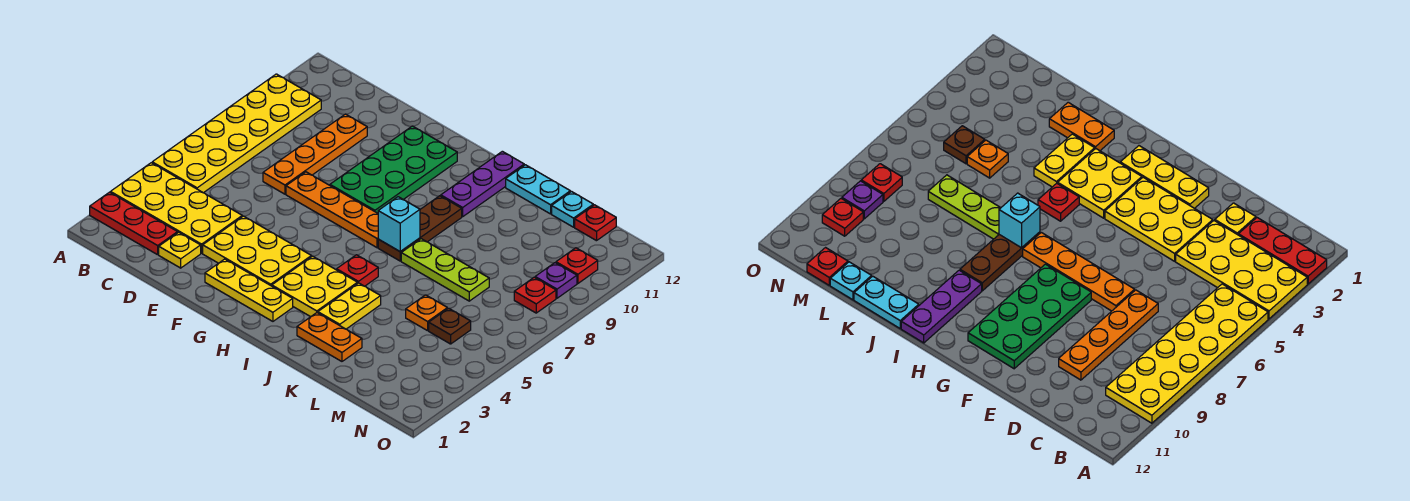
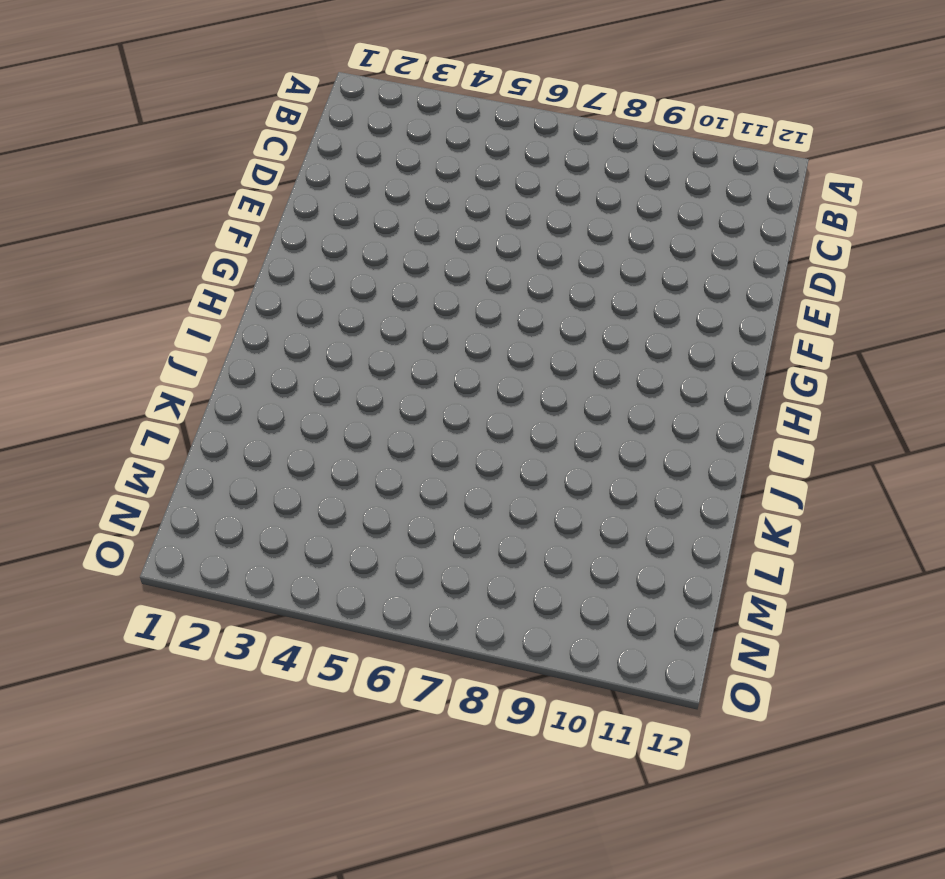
none -> red plate A2:C2 level 1
none -> yellow plate A3:D4 level 1
none -> yellow plate A5:B10 level 1

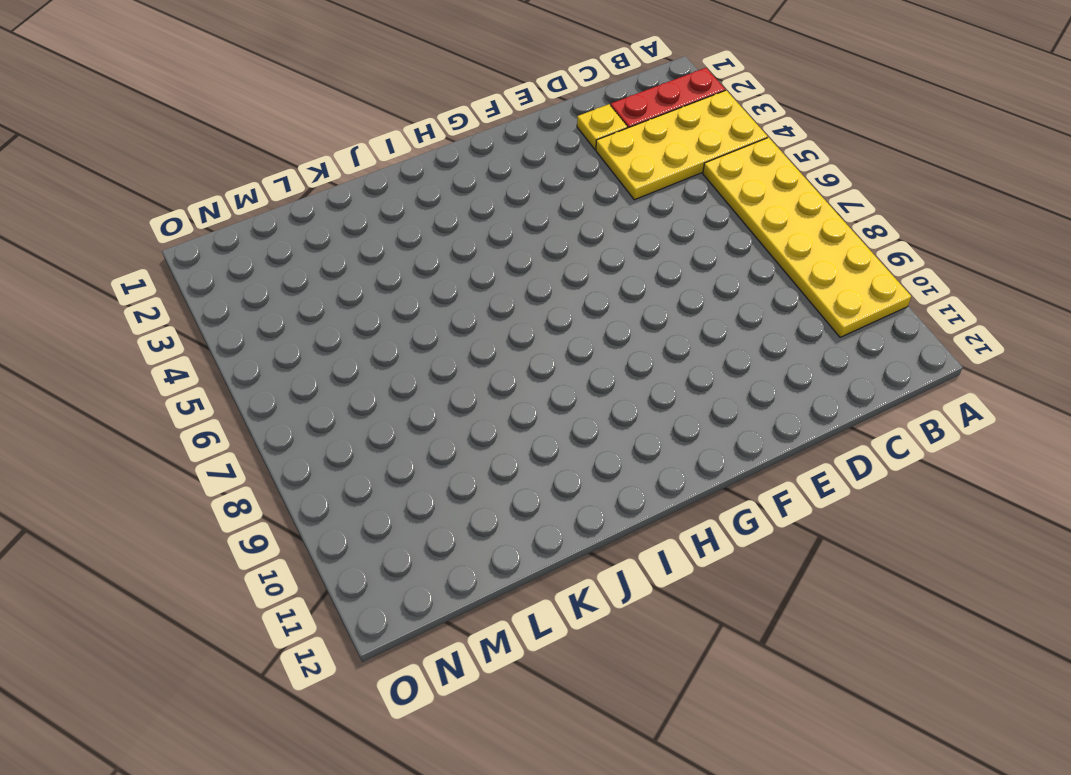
none -> orange plate D7:D10 level 1
none -> yellow plate E3:G4 level 1
none -> orange plate E7:H7 level 1

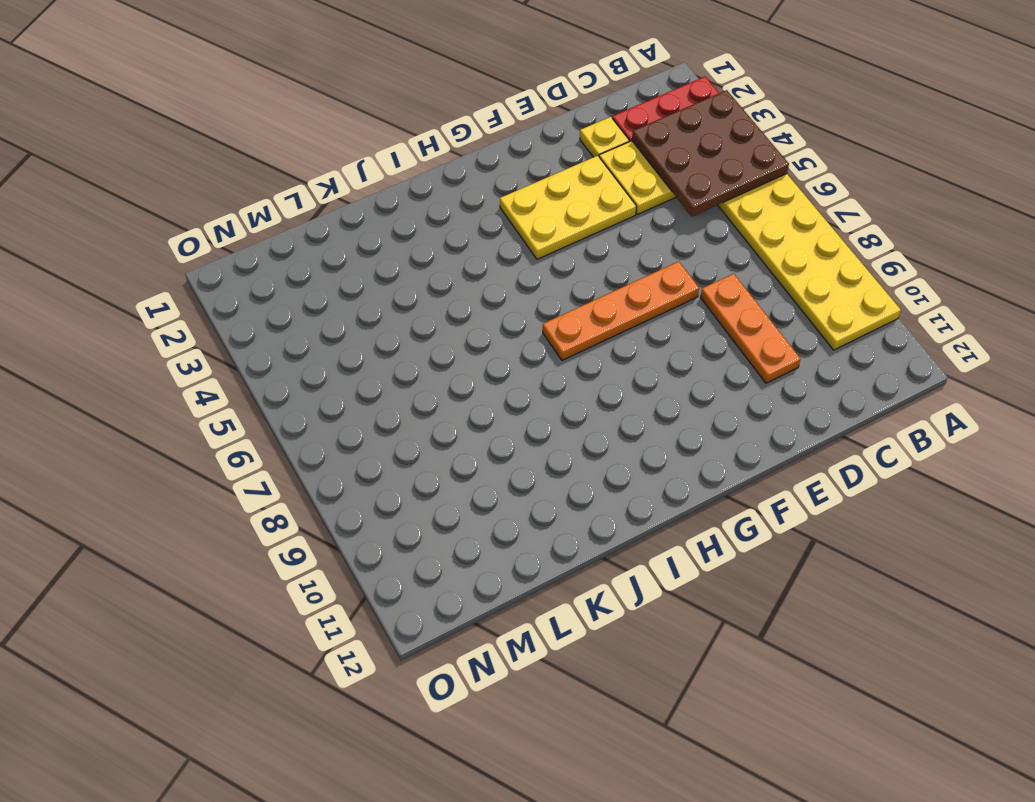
brown plate A3:C5 level 2 -> none
orange plate D8:D10 level 1 -> orange plate D7:D10 level 1
none -> yellow plate F2:H2 level 1
none -> green plate F8:G11 level 1
none -> yellow plate H3:I4 level 1

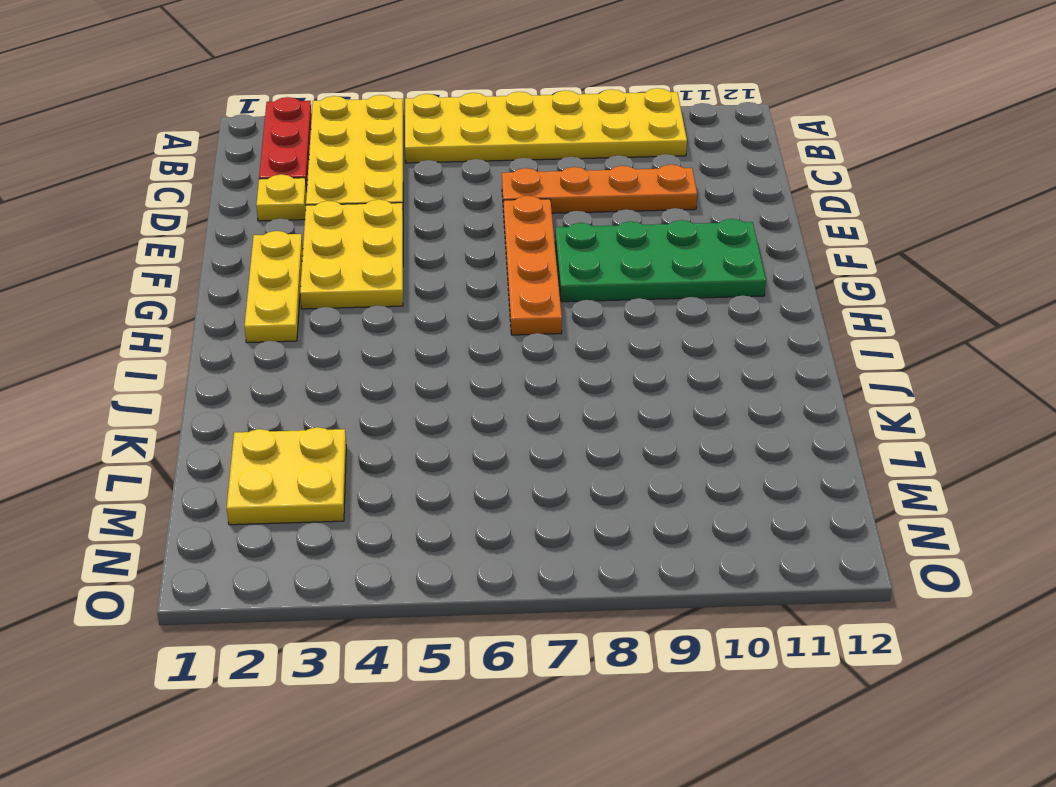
yellow plate L2:M3 level 1 -> yellow plate H3:I4 level 1
none -> red plate I5 level 1
none -> brown plate I7:I9 level 1
none -> purple plate I10:I12 level 1

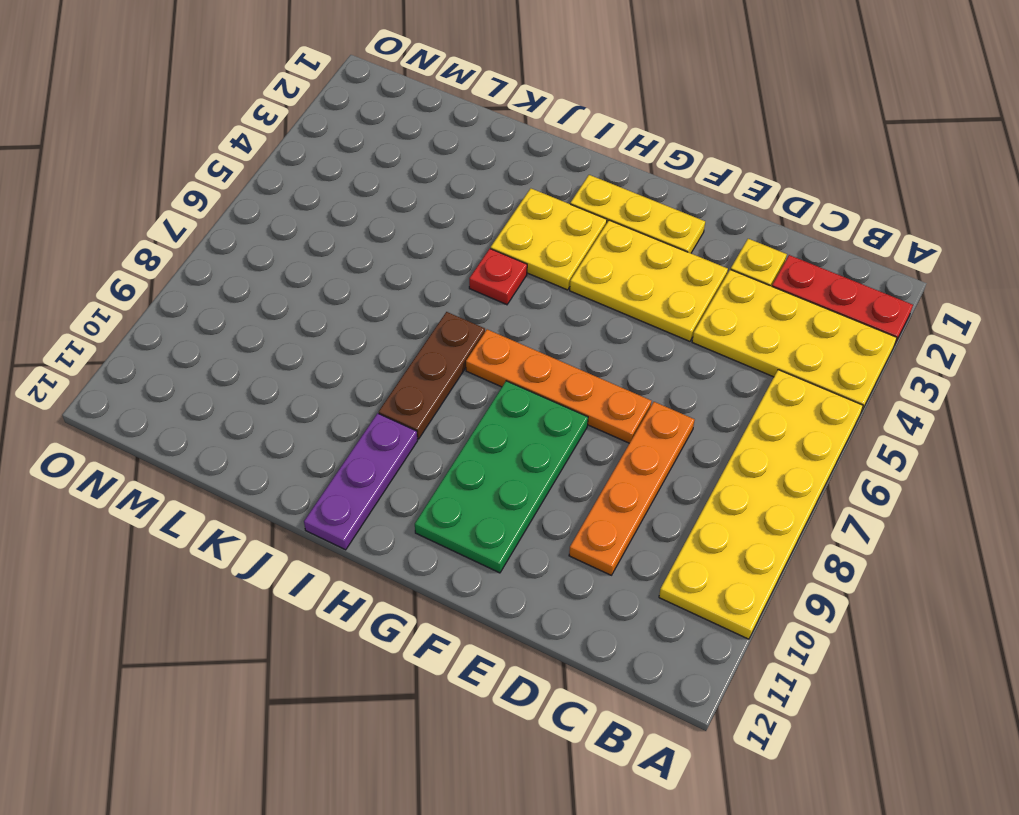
none -> orange plate J2:K2 level 1
none -> yellow plate J3:J4 level 1
none -> lime plate J7:L7 level 1

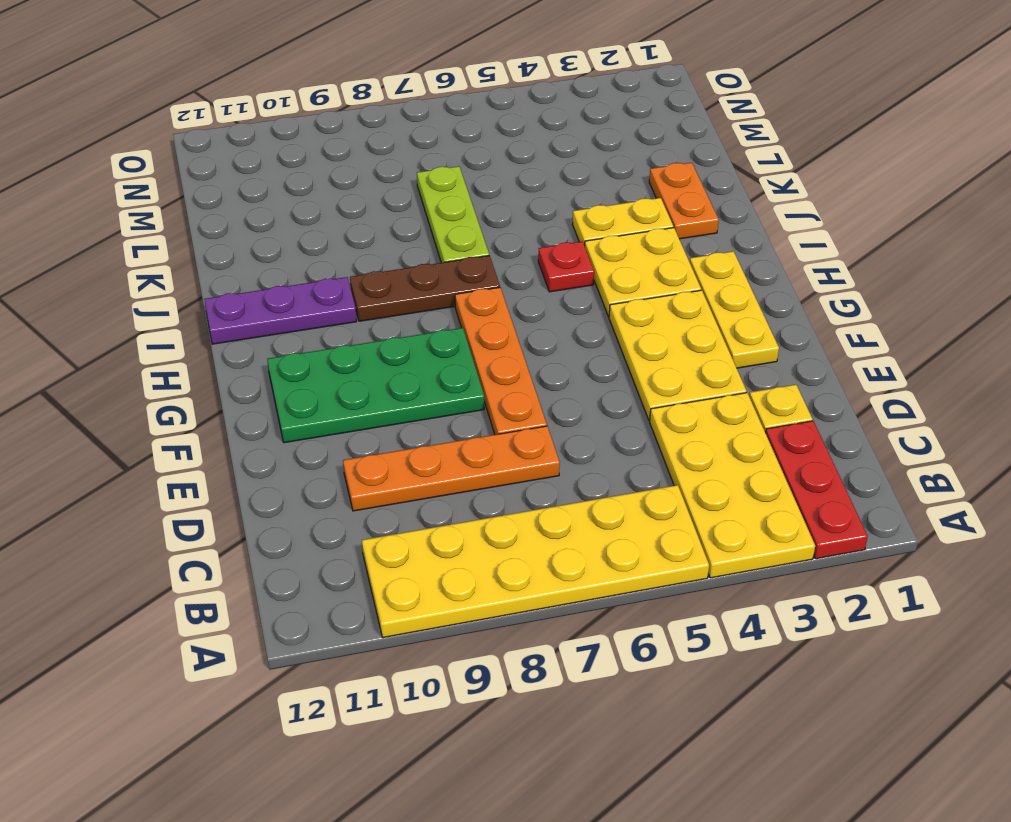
none -> cyan plate J12:K12 level 1
none -> orange plate L5 level 1
none -> cyan plate L12 level 1

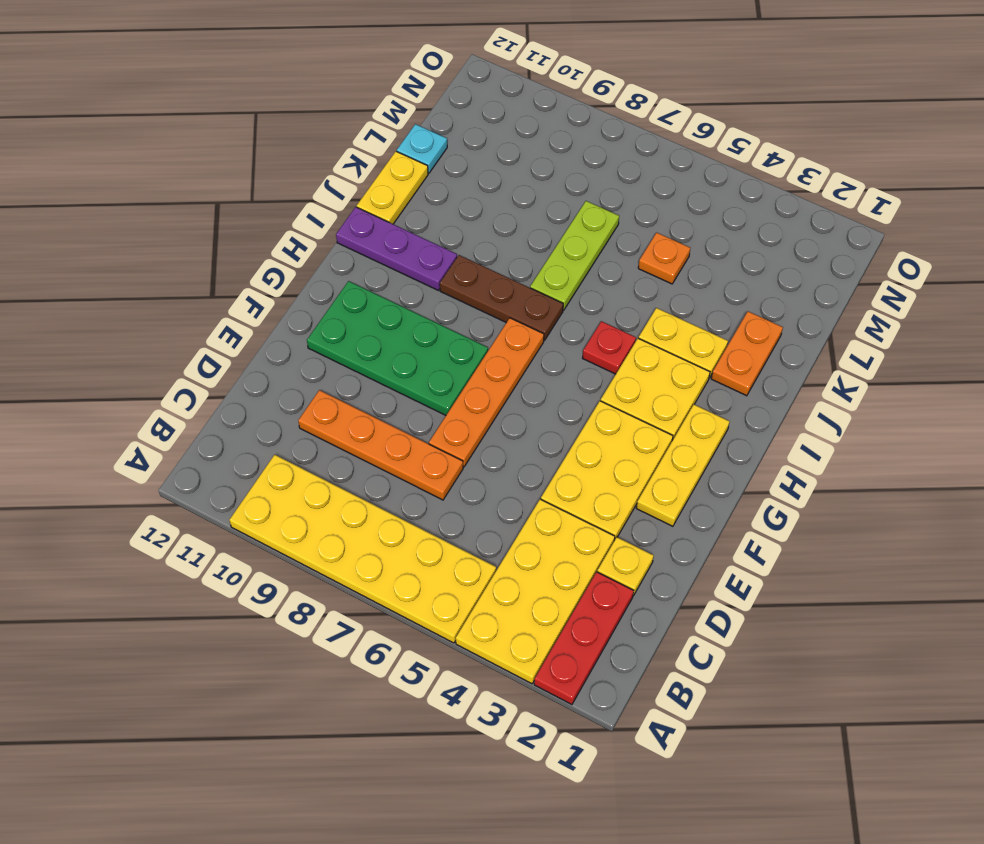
yellow plate J12:K12 level 1 -> cyan plate J12:K12 level 1
none -> brown plate M5 level 1
none -> red plate M12 level 1
none -> red plate N8 level 1

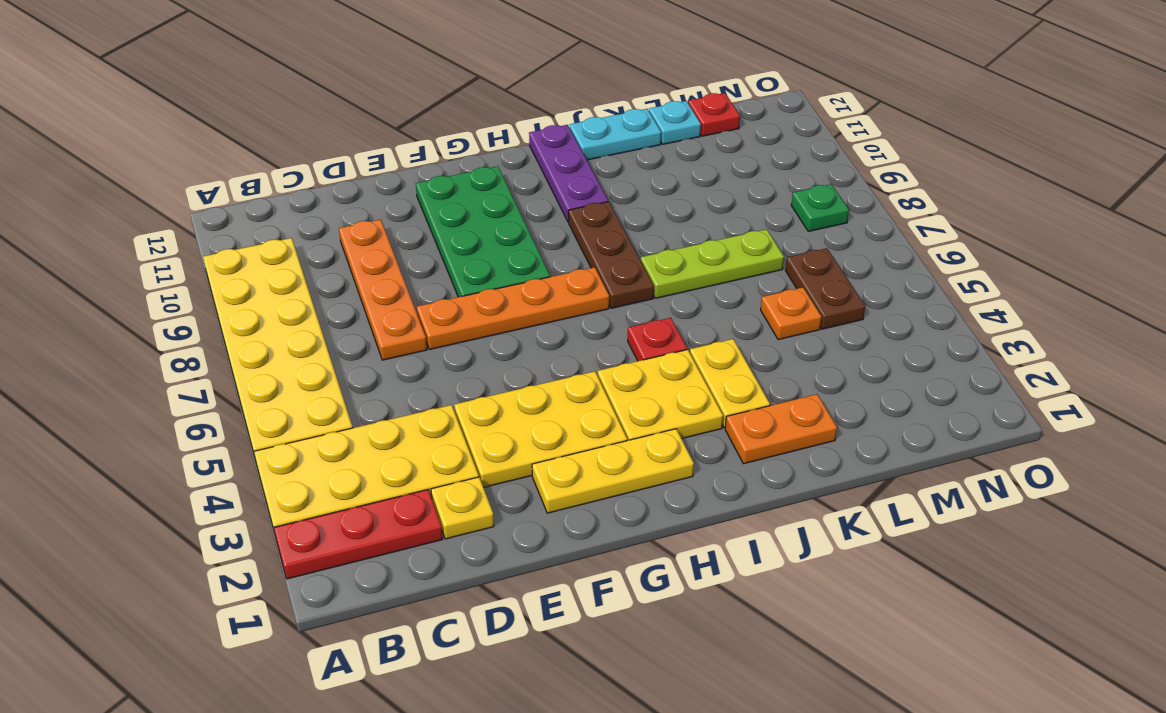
brown plate M5:M6 level 1 -> brown plate M5 level 1
green plate N8 level 1 -> red plate N8 level 1
none -> purple plate N9 level 1
none -> red plate N10 level 1
none -> cyan brick I7 level 2

